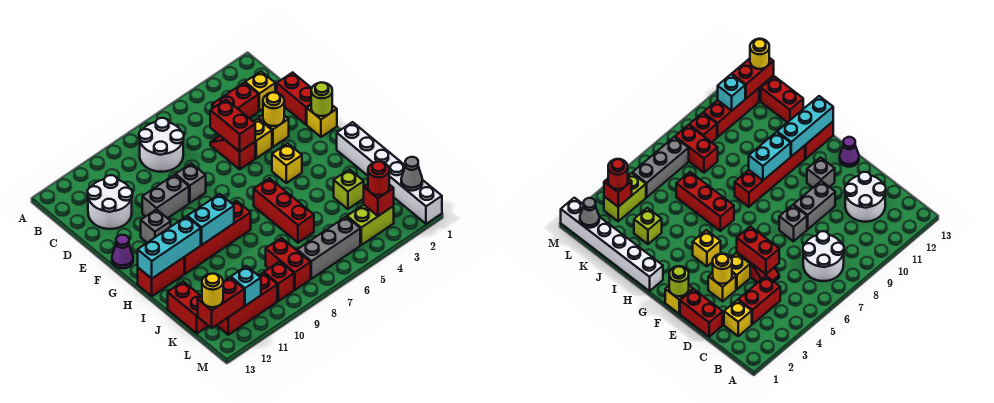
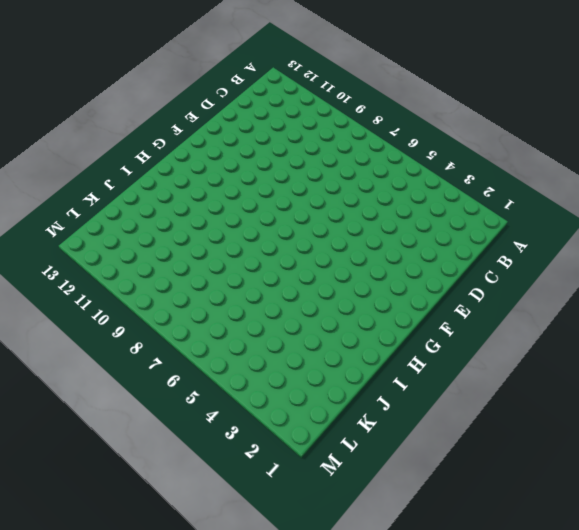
none -> white round brick B7:C8 level 1
none -> yellow brick C2 level 1
none -> red brick C3:C4 level 1
none -> white round brick C11:D12 level 1

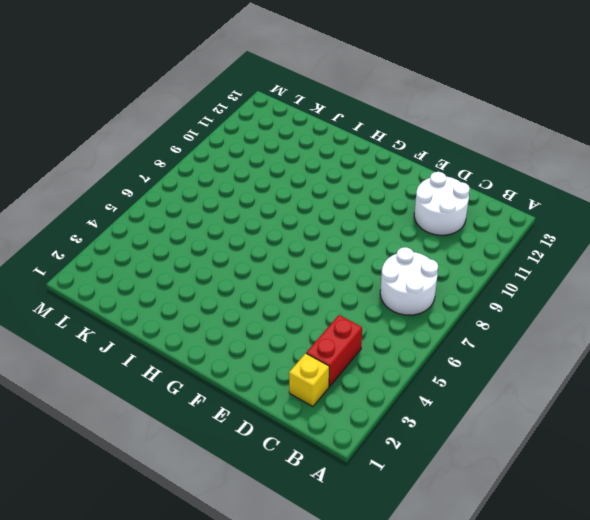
none -> red brick D1:E1 level 1
none -> red slope D5:E5 level 1 top E
none -> yellow brick E3 level 1
none -> yellow brick E4 level 1

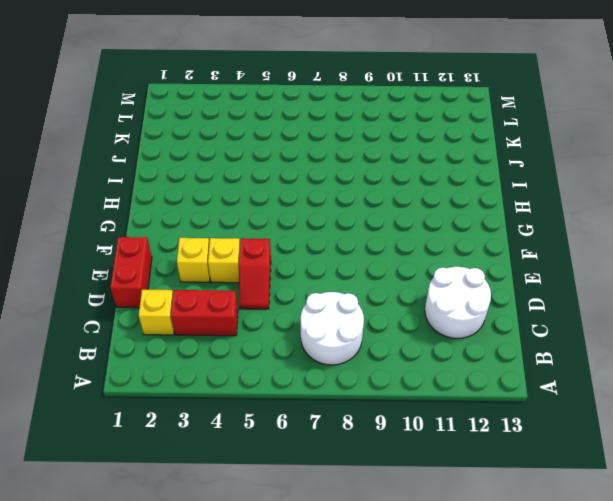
none -> grey brick E8 level 1
none -> grey brick E9:E10 level 1
none -> yellow brick F1 level 1
none -> grey brick F11 level 1

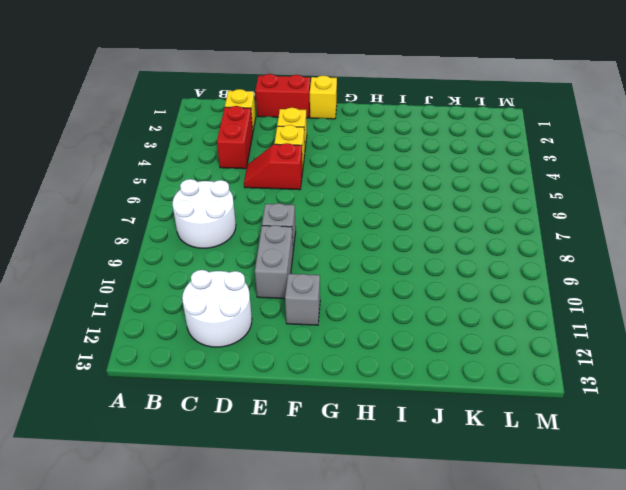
none -> purple cone F13 level 1
none -> yellow brick G4 level 1
none -> white brick H1:M1 level 1
none -> red brick H6:J6 level 1

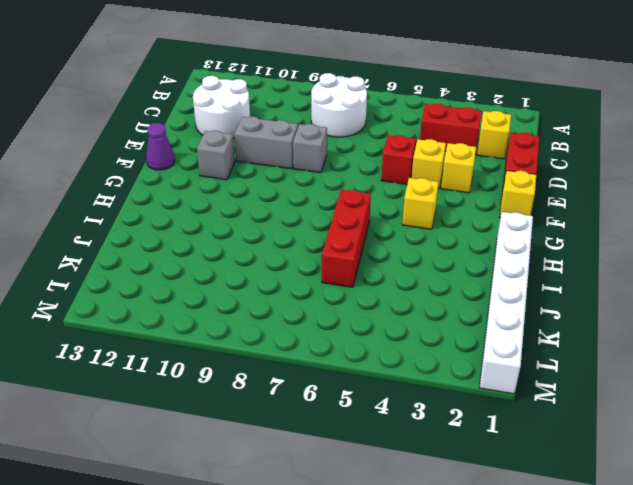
none -> red brick H8:H11 level 1
none -> red brick H12:H13 level 1
none -> lime brick J3 level 1
none -> red brick J13:K13 level 1

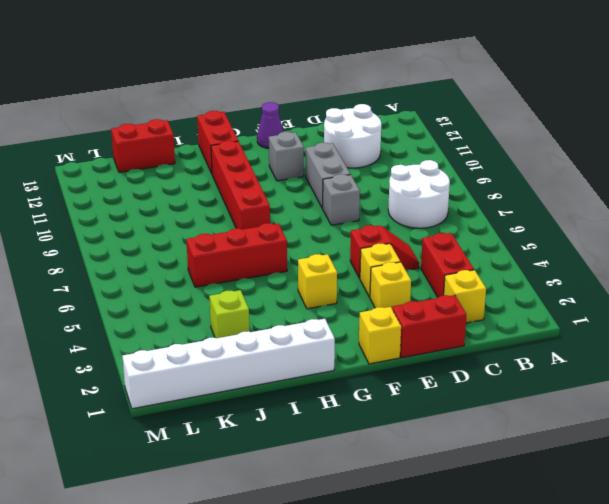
none -> red brick K8:L8 level 1
none -> lime brick L3:L4 level 1
none -> grey brick L5:L7 level 1
none -> red brick L9 level 1

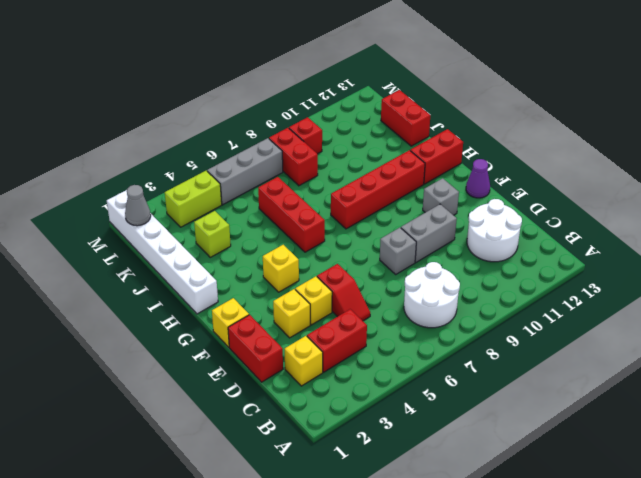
none -> red brick L10:L12 level 1
none -> red brick D5:E5 level 2
none -> yellow round brick E3 level 2
none -> lime round brick F1 level 2

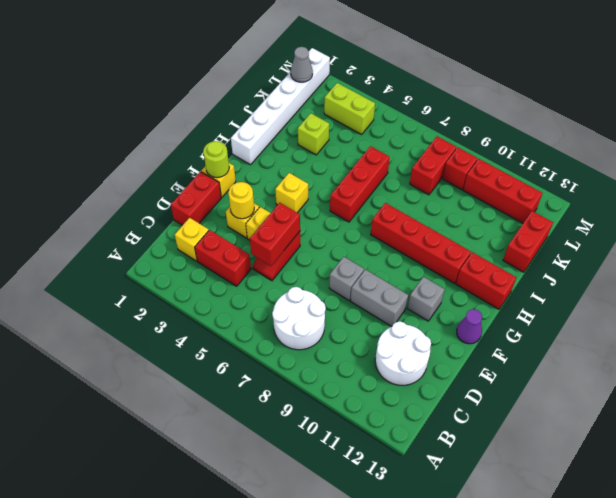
none -> grey brick L5:L7 level 1
none -> cyan brick H9:H10 level 2
none -> cyan brick H11:H13 level 2
none -> red brick L3 level 2

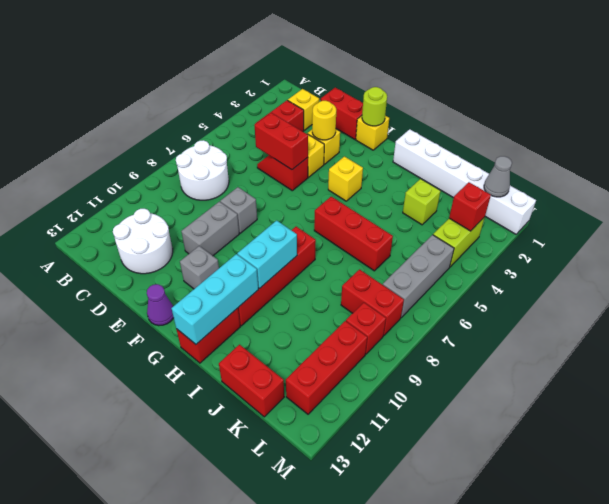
none -> cyan brick L11 level 2
none -> red brick L12:L13 level 2
none -> red round brick L3 level 3
none -> yellow round brick L13 level 3

